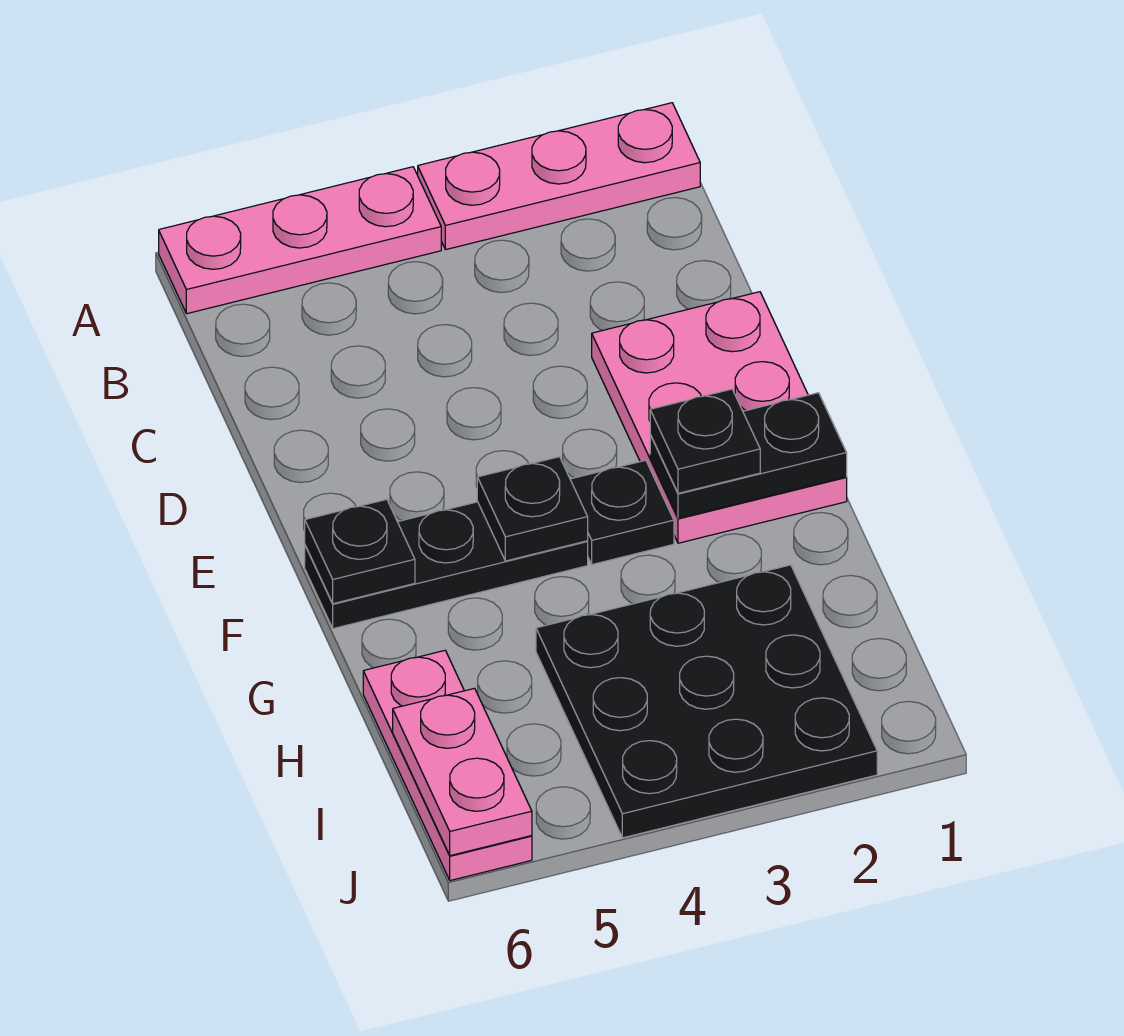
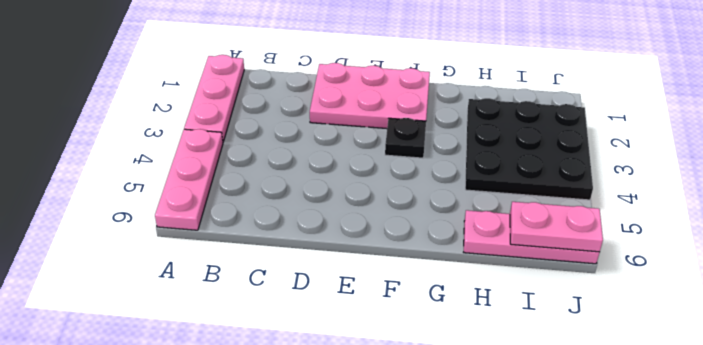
none -> black plate F4:F6 level 1
none -> black plate F1:F2 level 2
none -> black plate F4 level 2

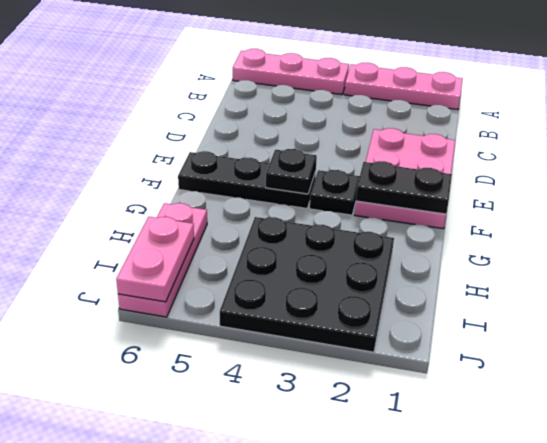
none -> black plate F6 level 2
none -> black plate F2 level 3

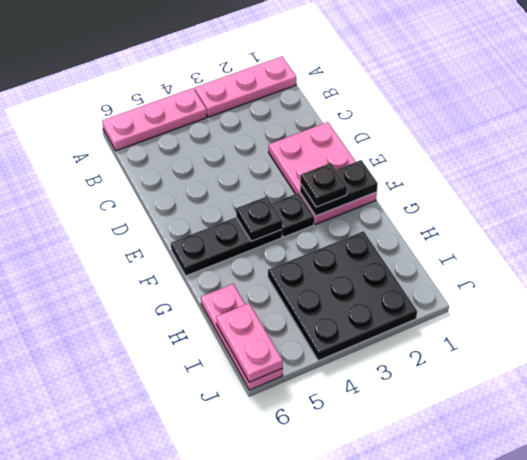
none -> black plate F6 level 2

